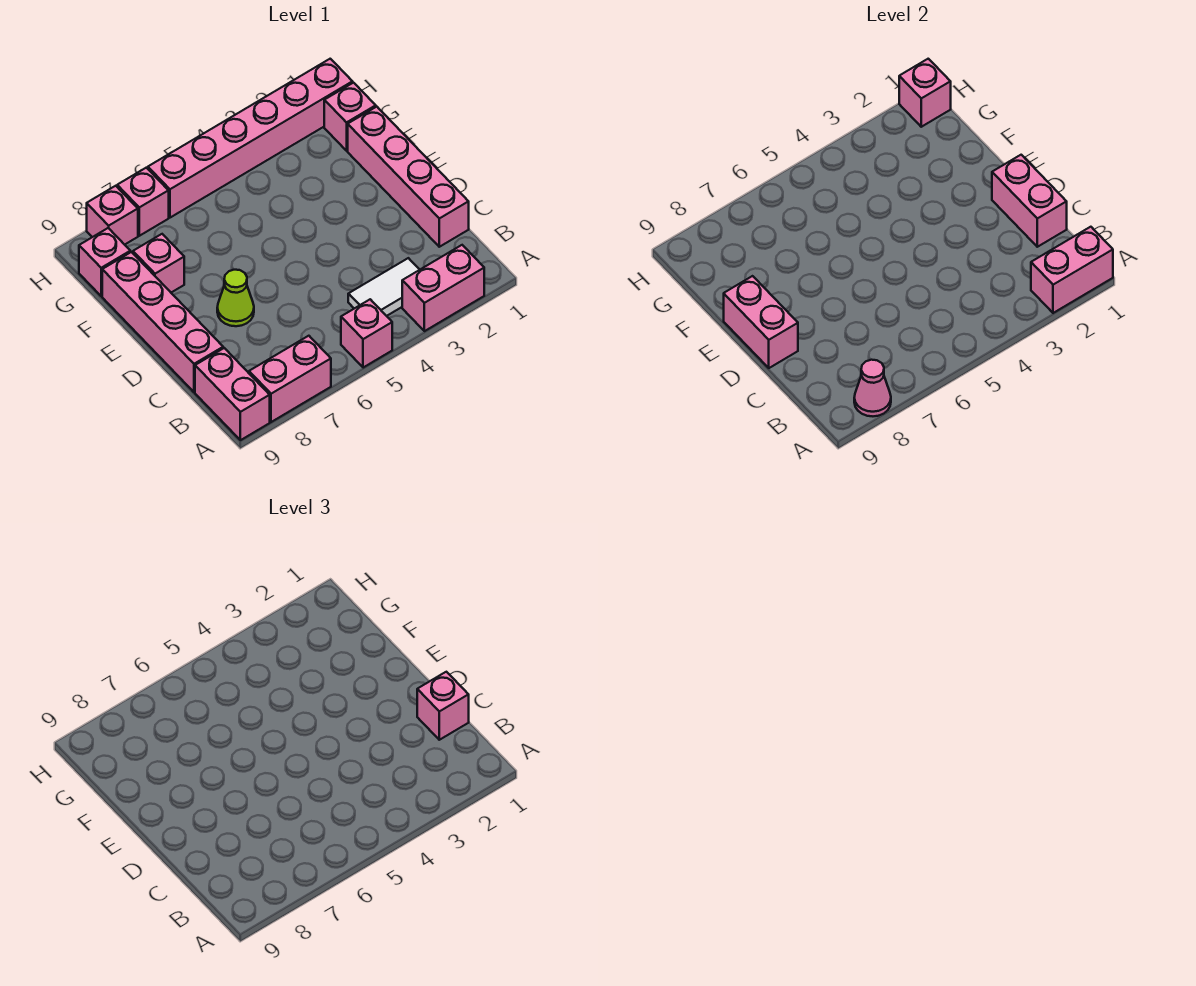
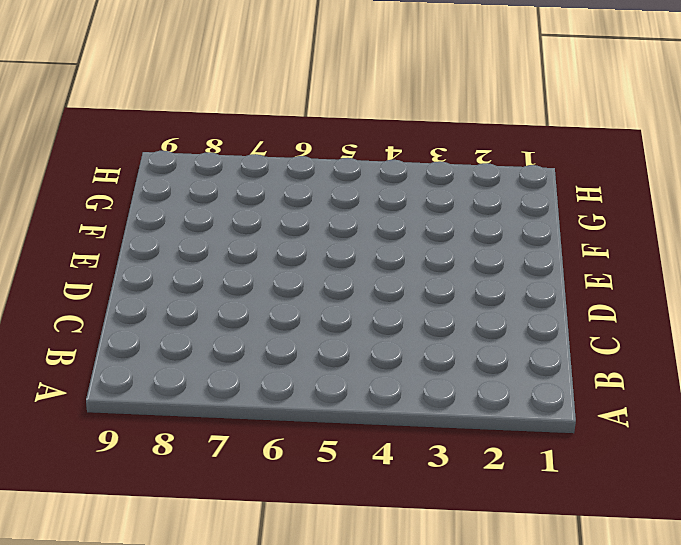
none -> pink brick A2:A3 level 1
none -> pink brick A5 level 1
none -> pink brick A7:A8 level 1

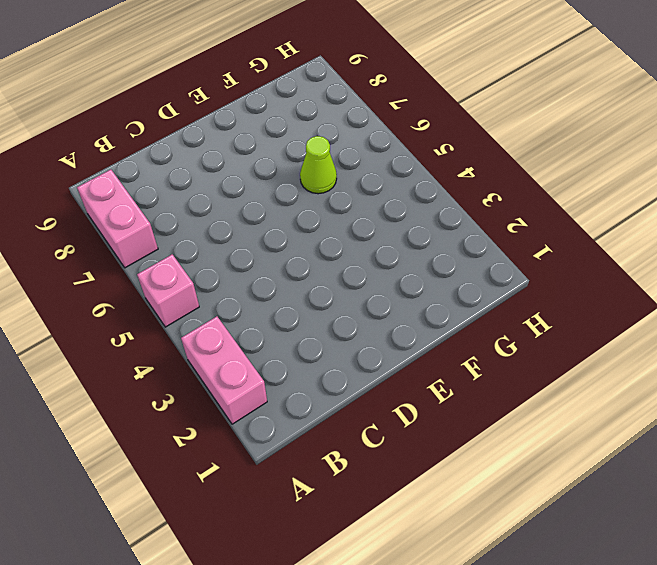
lime cone F6 level 1 -> lime cone D7 level 1
none -> pink brick A9:B9 level 1
none -> white tile B3:B4 level 1
none -> pink brick C1:F1 level 1

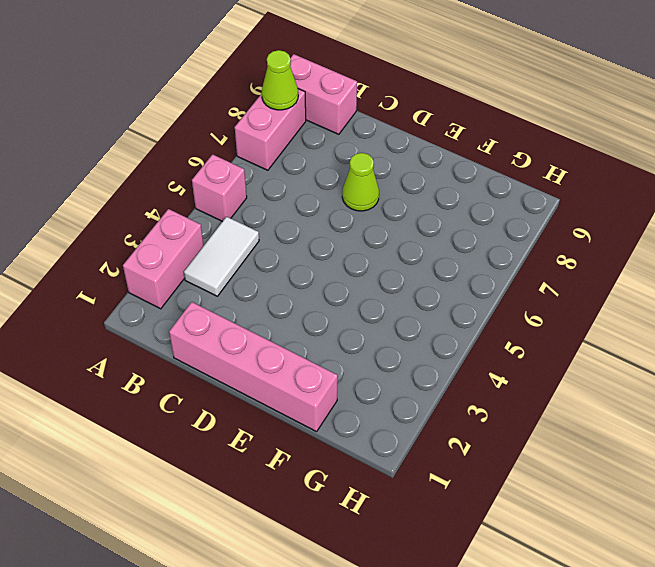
lime cone A8 level 2 -> pink cone A8 level 2
none -> pink brick C9:F9 level 1
none -> pink brick F8 level 1
none -> pink brick G1 level 1

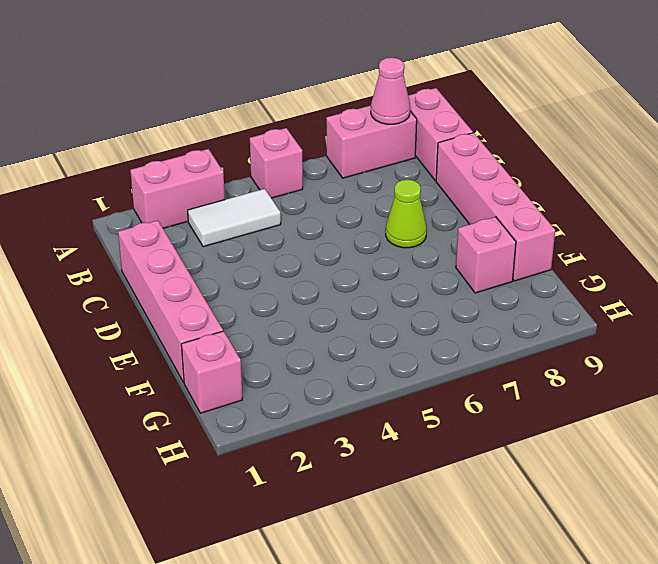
none -> pink brick G9 level 1
none -> pink brick H1:H6 level 1
none -> pink brick H7 level 1

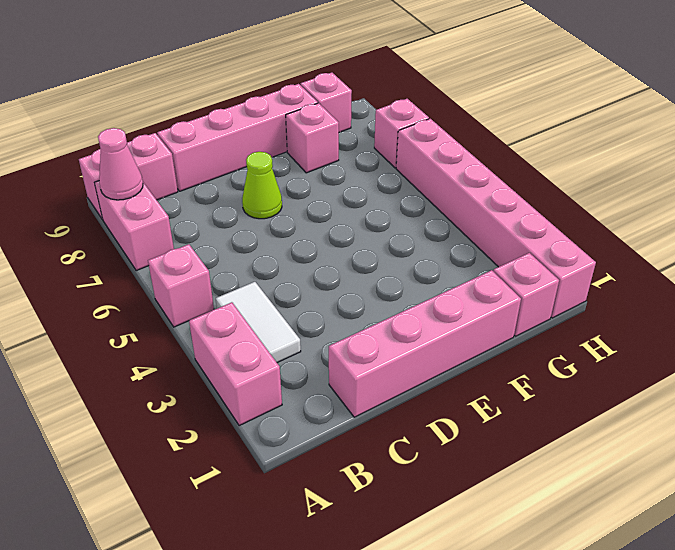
none -> pink brick H8 level 1
none -> pink brick A1:A2 level 2
none -> pink brick C1:D1 level 2

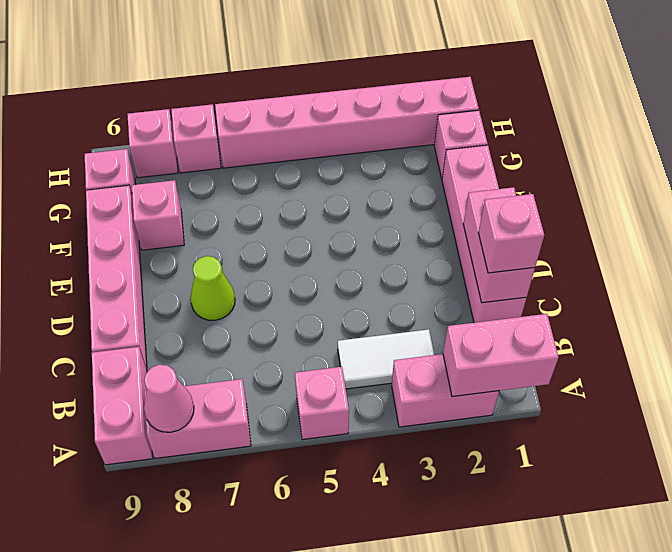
none -> pink brick D9:E9 level 2
none -> pink brick H1 level 2

